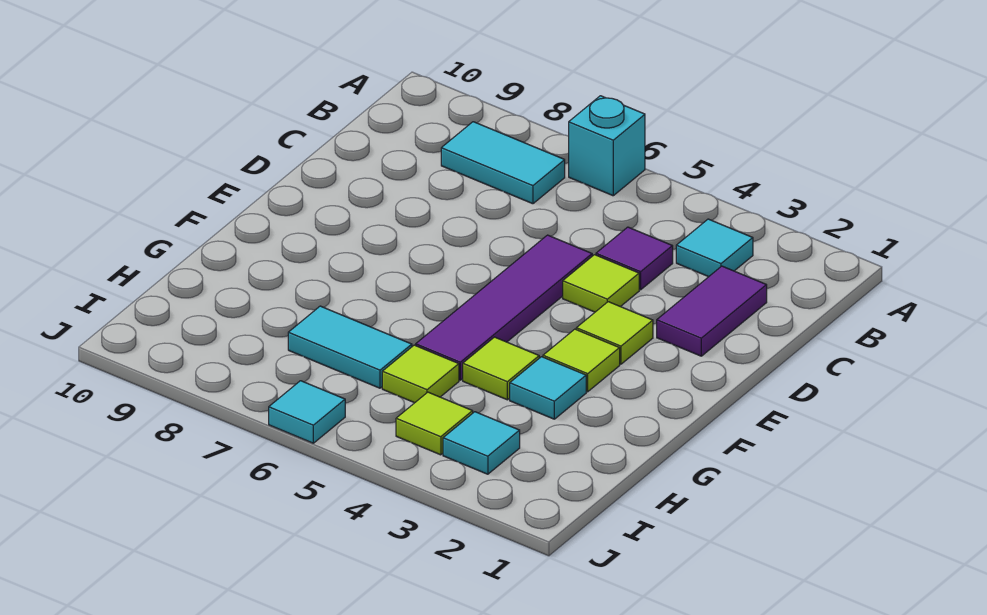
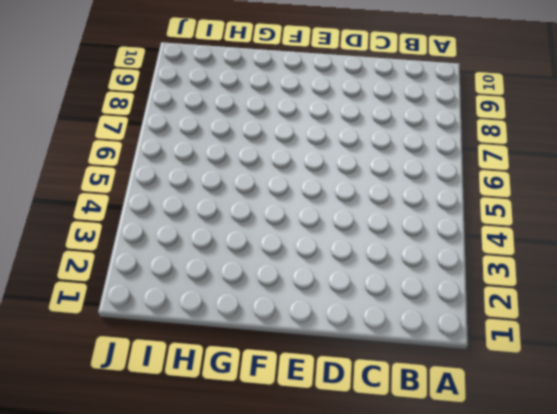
none -> cyan brick A6 level 1
none -> cyan tile B3 level 1
none -> cyan tile B7:B8 level 1

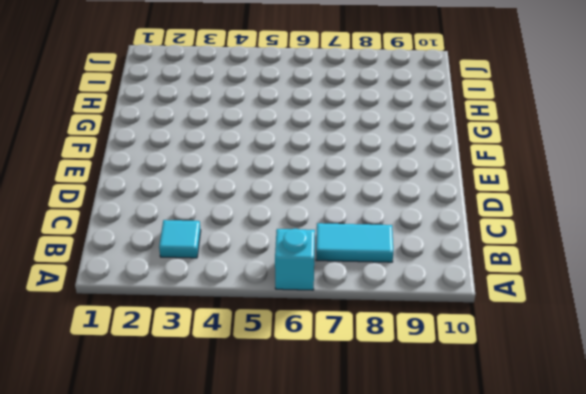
none -> purple tile C2:D2 level 1
none -> purple tile C4 level 1
none -> lime tile D4 level 1

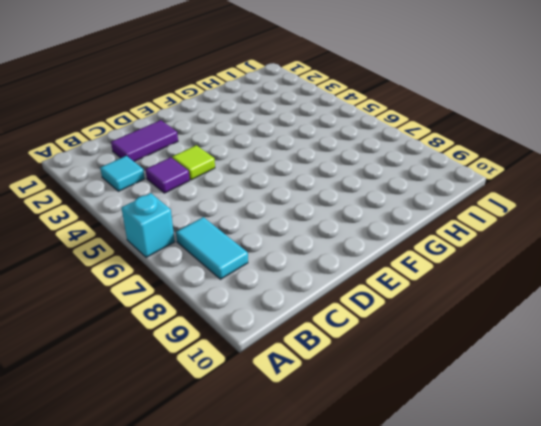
none -> purple tile D5:G5 level 1
none -> lime tile E3 level 1
none -> lime tile F3 level 1

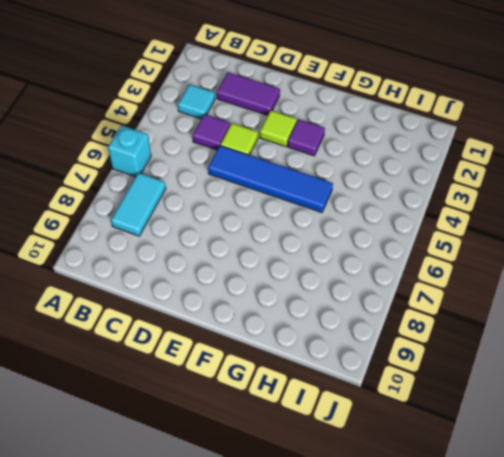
blue tile D5:G5 level 1 -> purple tile D5:G5 level 1
purple tile F3 level 1 -> lime tile F3 level 1
none -> cyan tile G3 level 1
none -> lime tile G4 level 1
none -> lime tile H5 level 1

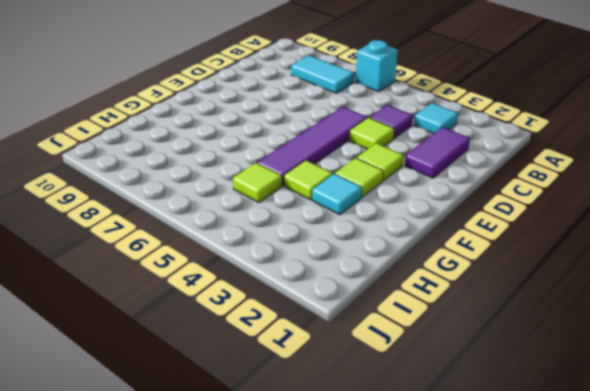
none -> cyan tile H6:H7 level 1
none -> cyan tile I3 level 1
none -> lime tile I4 level 1

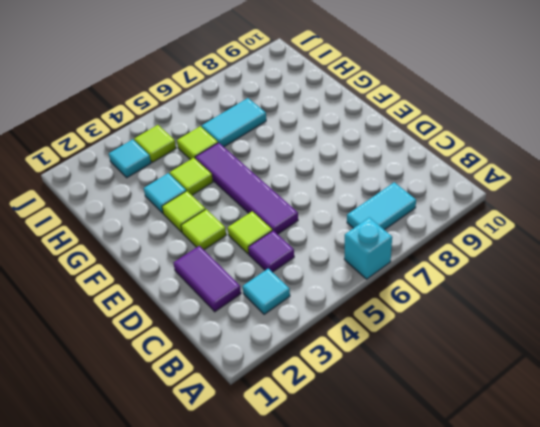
none -> cyan tile J6 level 1

